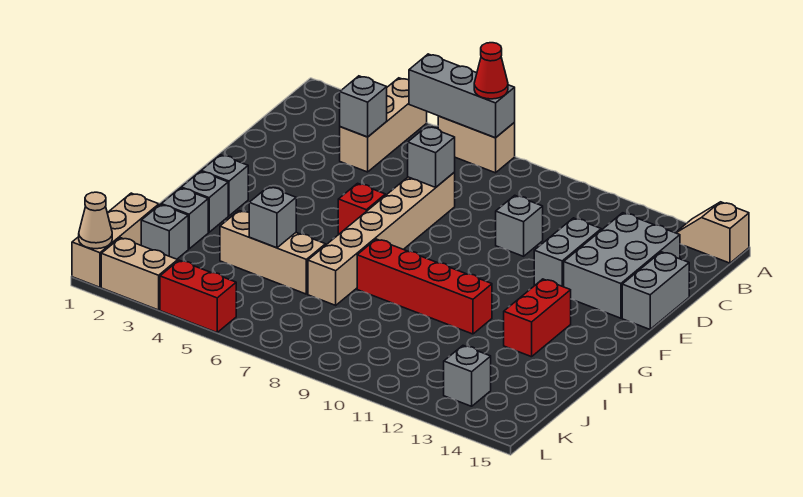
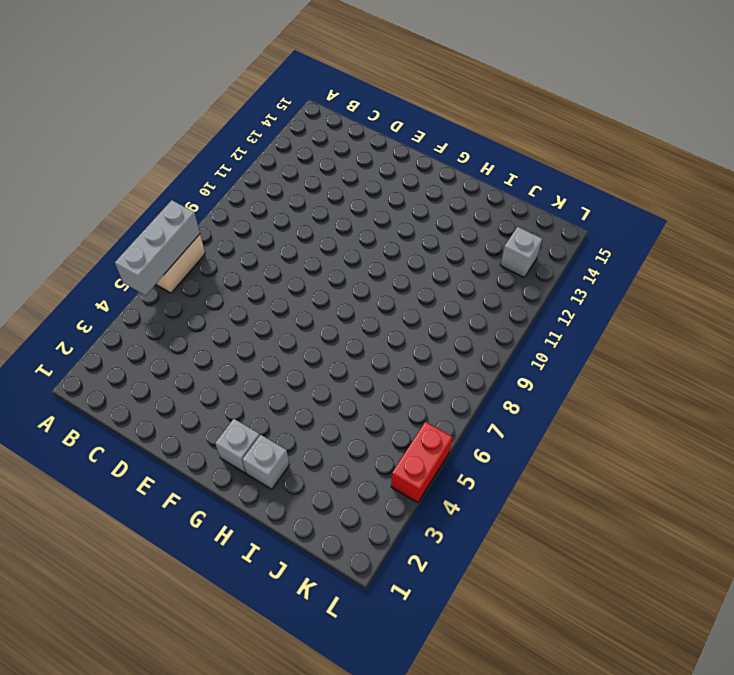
none -> tan brick A4:C4 level 1
none -> tan slope A14:A15 level 1 top 15
none -> grey brick C13:E14 level 1

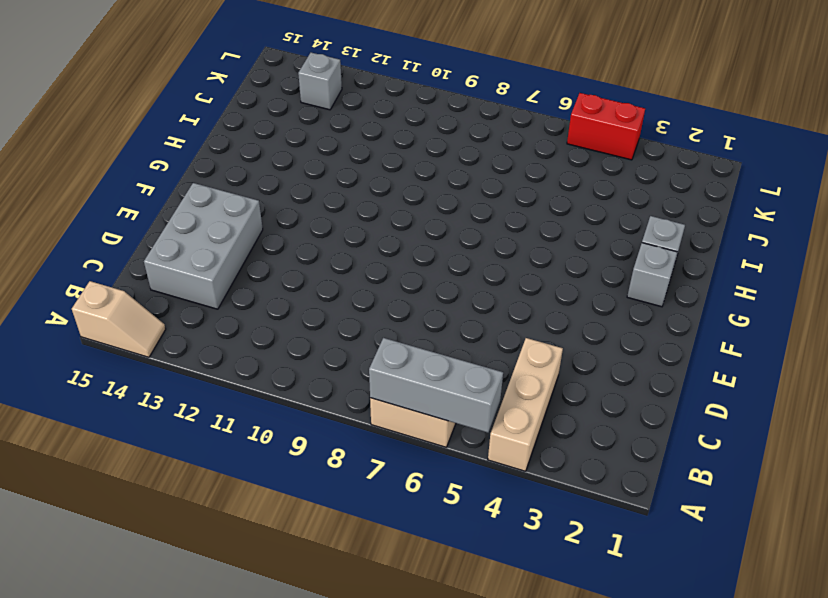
none -> tan brick D7:I7 level 1
none -> grey brick D10 level 1
none -> grey brick D12:E12 level 1

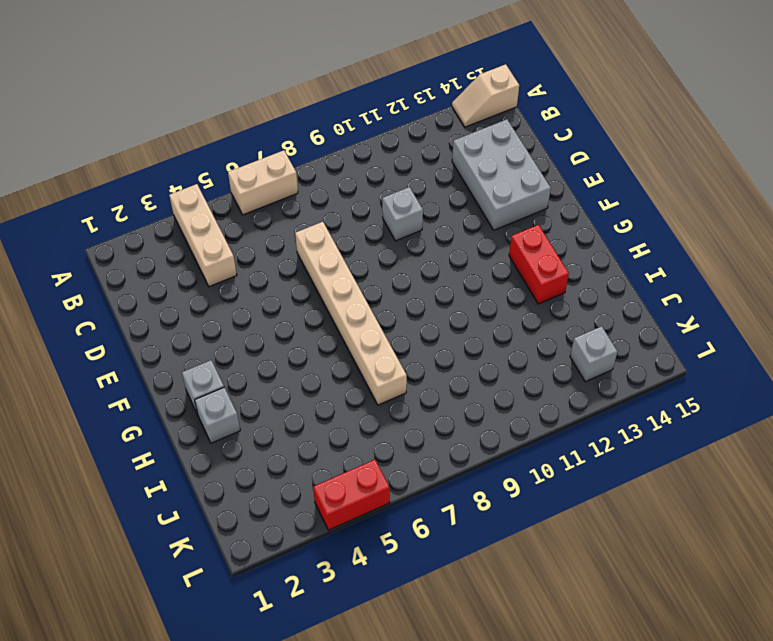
none -> grey brick D12:E12 level 1
none -> grey brick D15:E15 level 1
none -> red brick F6 level 1

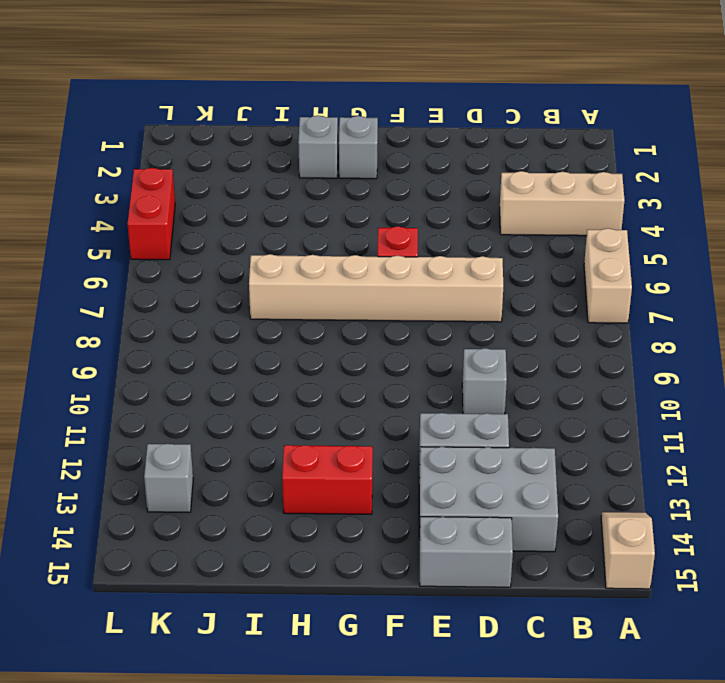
none -> red brick H8:H11 level 1
none -> grey brick I2 level 1
none -> tan brick I4:I6 level 1

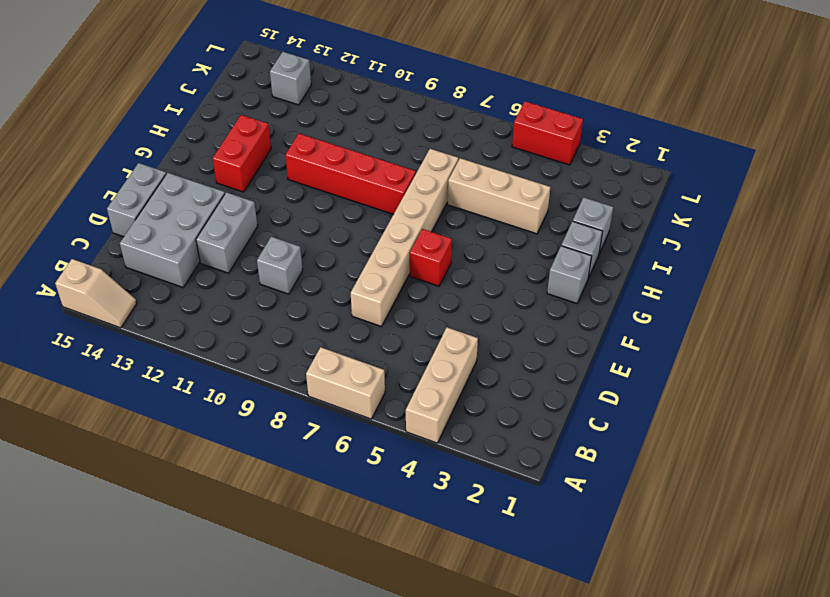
none -> tan brick J1:L1 level 1
none -> grey brick J2 level 1
none -> tan brick L2:L3 level 1

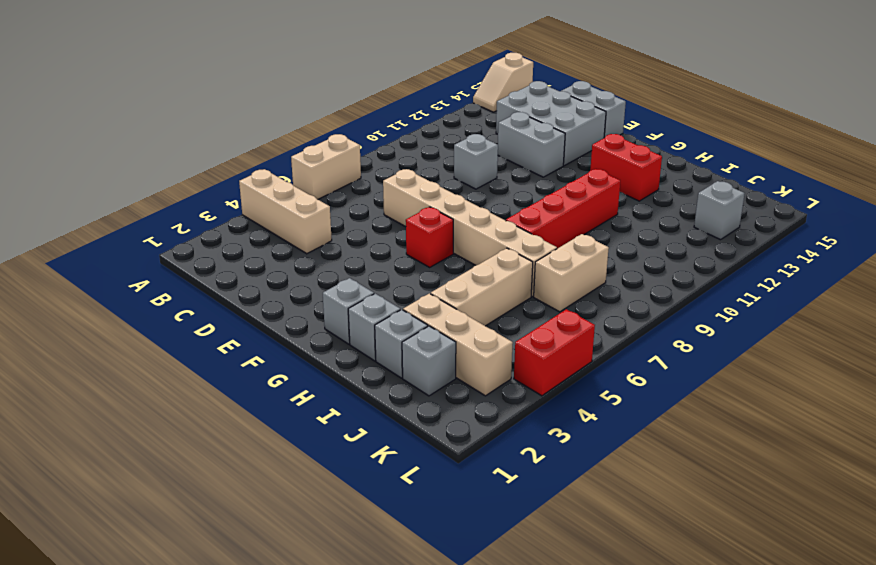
tan brick I3:K3 level 1 -> tan brick J1:L1 level 1
tan brick J7:J8 level 1 -> tan brick L2:L3 level 1
none -> grey brick A5:A7 level 2
none -> grey brick C4 level 2
none -> grey brick D7 level 2

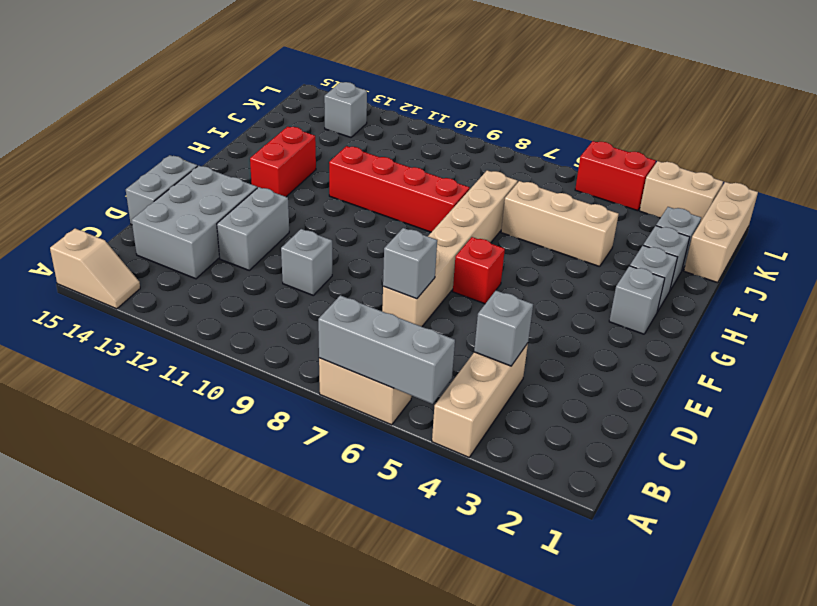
none -> grey brick I5 level 2
none -> tan cone L1 level 2
none -> red cone A7 level 3

